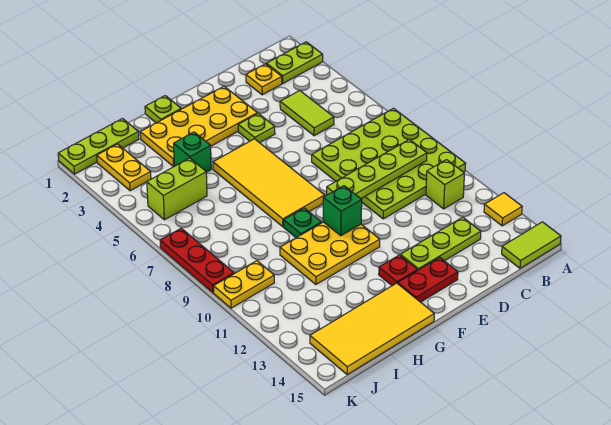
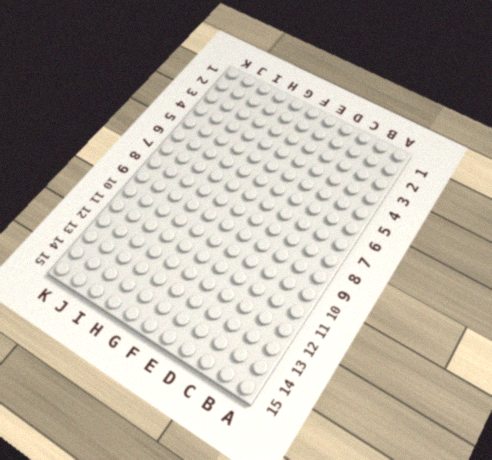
none -> lime plate A2:B2 level 1
none -> lime plate A7:D10 level 1
none -> yellow tile A13 level 1

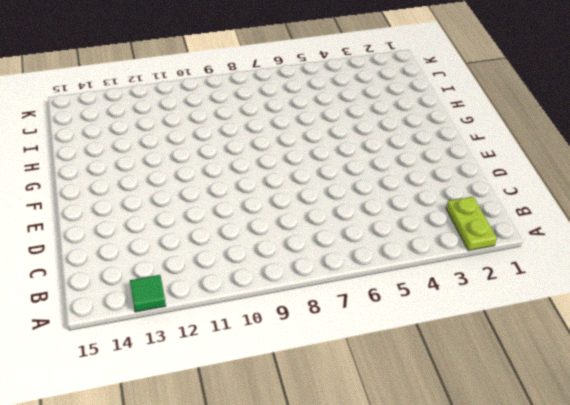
green tile A13 level 1 -> yellow tile A13 level 1
none -> lime plate A7:D10 level 1
none -> lime tile A15:B15 level 1
none -> lime brick B11 level 1

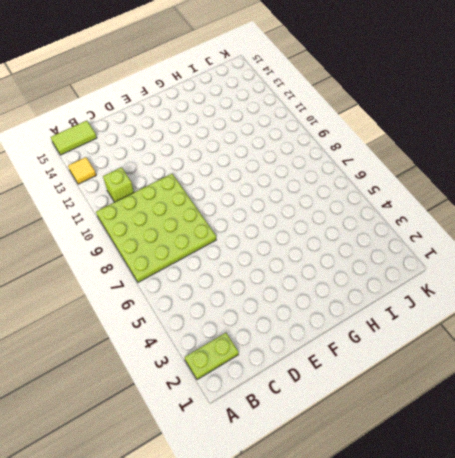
none -> yellow plate C2 level 1
none -> lime tile C4:C5 level 1
none -> lime plate C13:E13 level 1

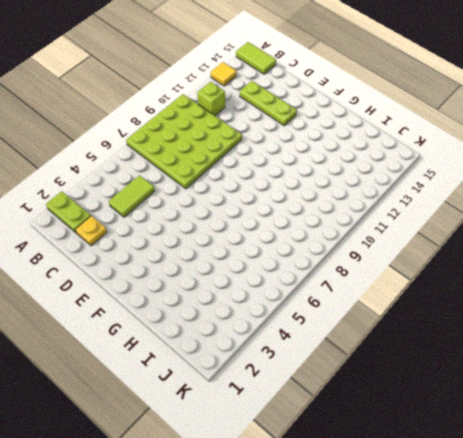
none -> yellow plate E2:H3 level 1
none -> lime plate E4 level 1
none -> red plate E14:F14 level 1

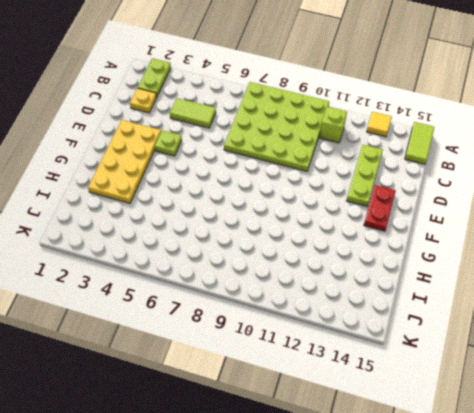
none -> yellow tile F5:G8 level 1
none -> yellow plate F10:H11 level 1
none -> red plate F13 level 1

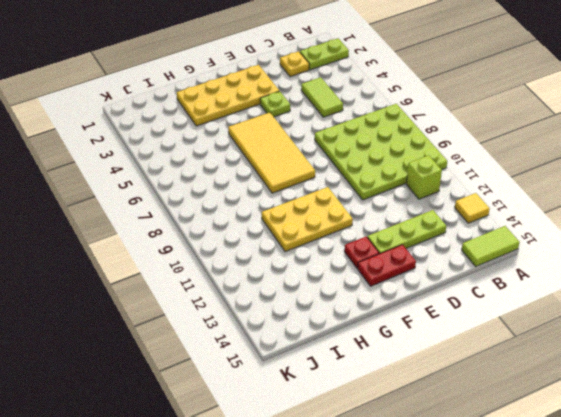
none -> lime plate G1 level 1
none -> green plate G9 level 1
none -> yellow tile G14:J15 level 1

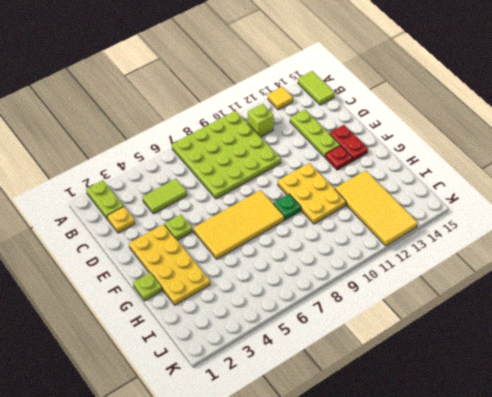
yellow tile H12:K13 level 1 -> yellow tile G14:J15 level 1
none -> green brick H4 level 1
none -> lime plate I1:K1 level 1
none -> lime brick I5:J5 level 1

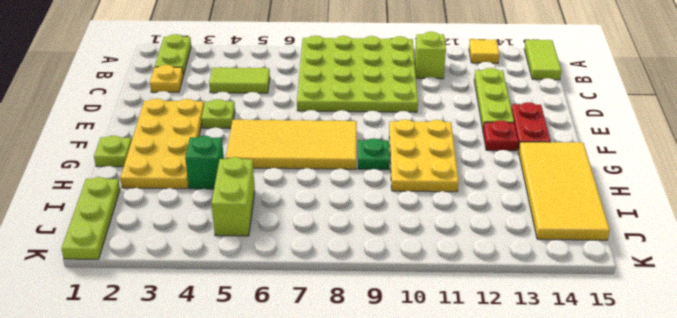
none -> yellow plate J2:J3 level 1
none -> yellow plate J10:K10 level 1
none -> red plate K7:K9 level 1

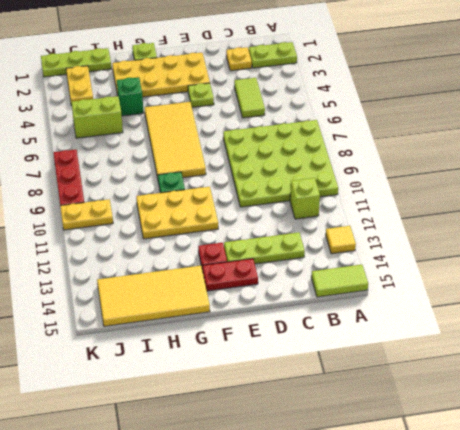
none -> lime plate B9:E9 level 2
none -> green brick F10 level 2

